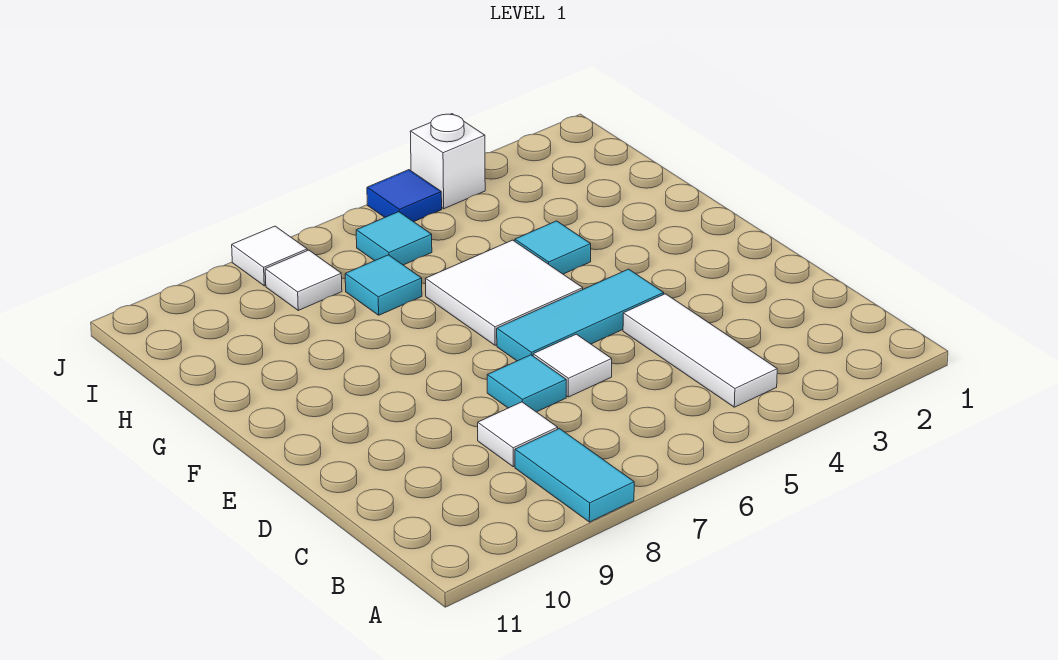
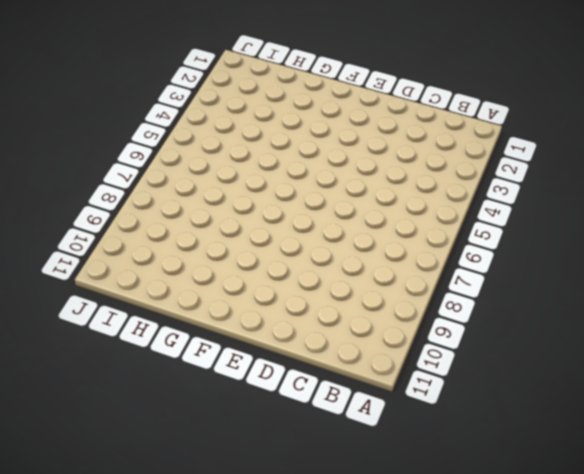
none -> cyan tile A8:B8 level 1
none -> white tile B4:D4 level 1
none -> white tile C8 level 1

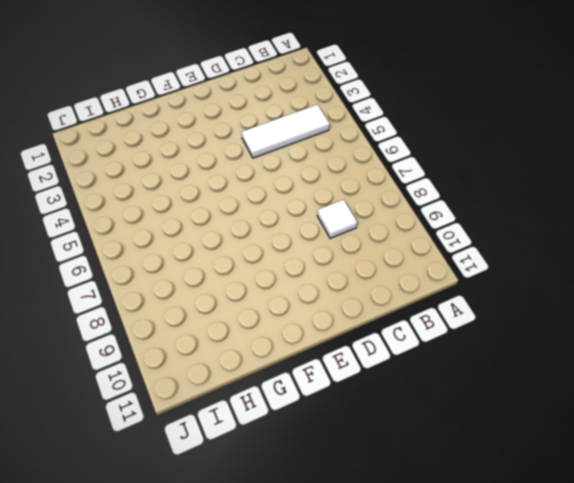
none -> cyan tile A8:B8 level 1
none -> white tile D6 level 1
none -> cyan tile D7 level 1

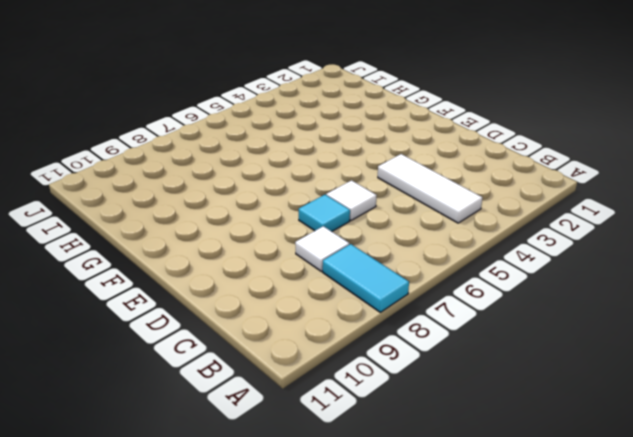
none -> cyan tile E4:E6 level 1
none -> white tile F5:G6 level 1
none -> cyan tile G4 level 1

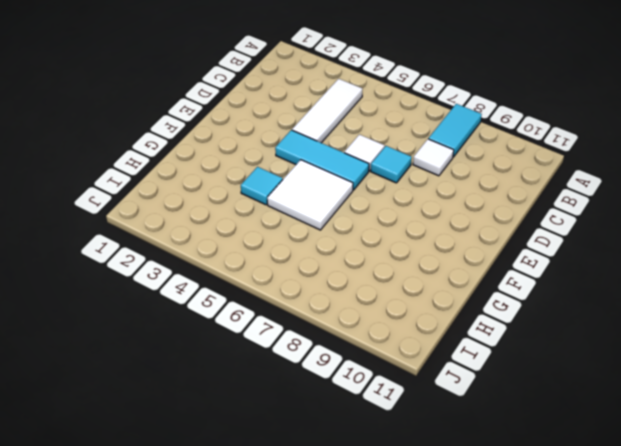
none -> cyan tile H7 level 1
none -> cyan tile I6 level 1
none -> white tile I8 level 1

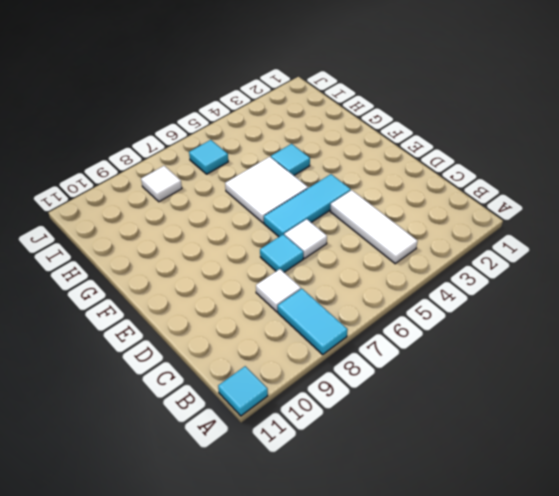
cyan tile A11 level 1 -> cyan tile H7 level 1
none -> white brick J4 level 1
none -> blue tile J5 level 1
none -> white tile J8 level 1

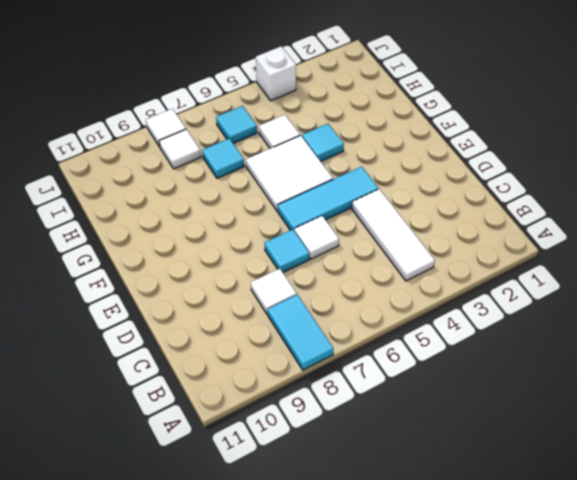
white tile H5 level 1 -> none
none -> blue tile J5 level 1

